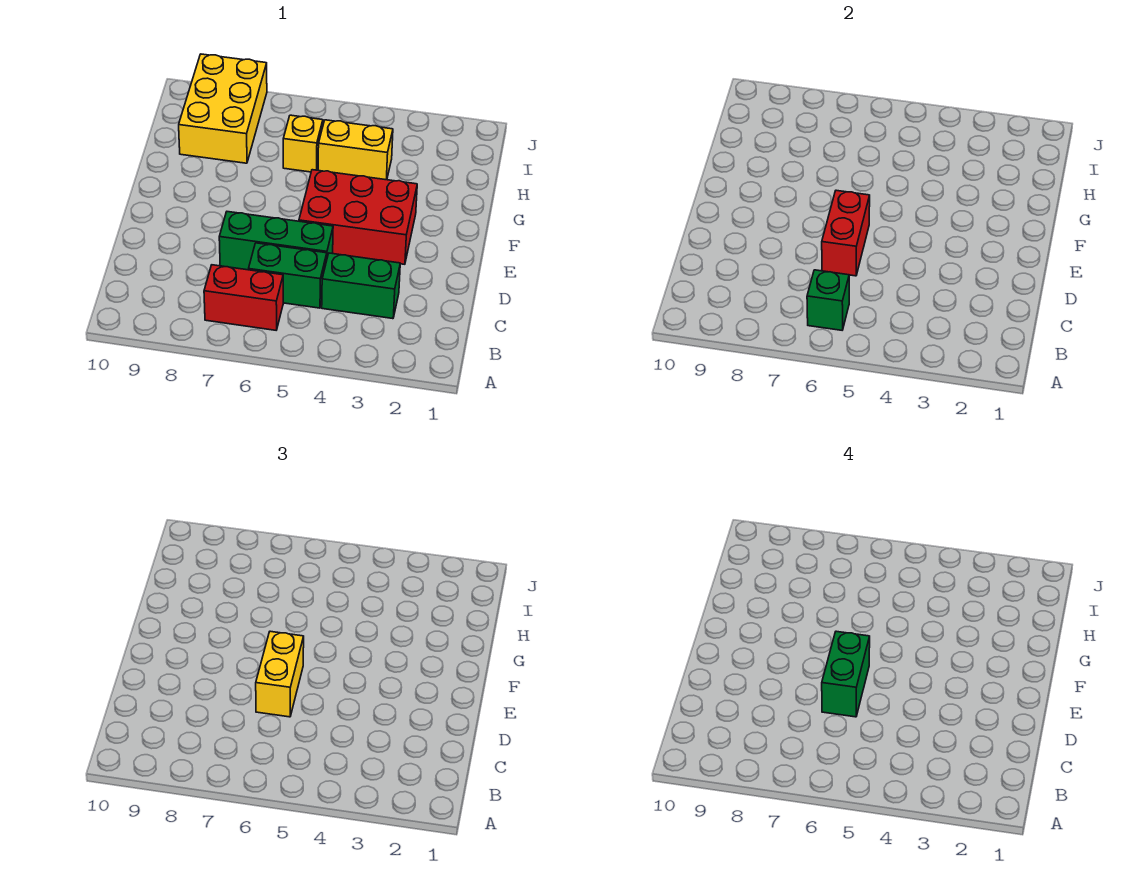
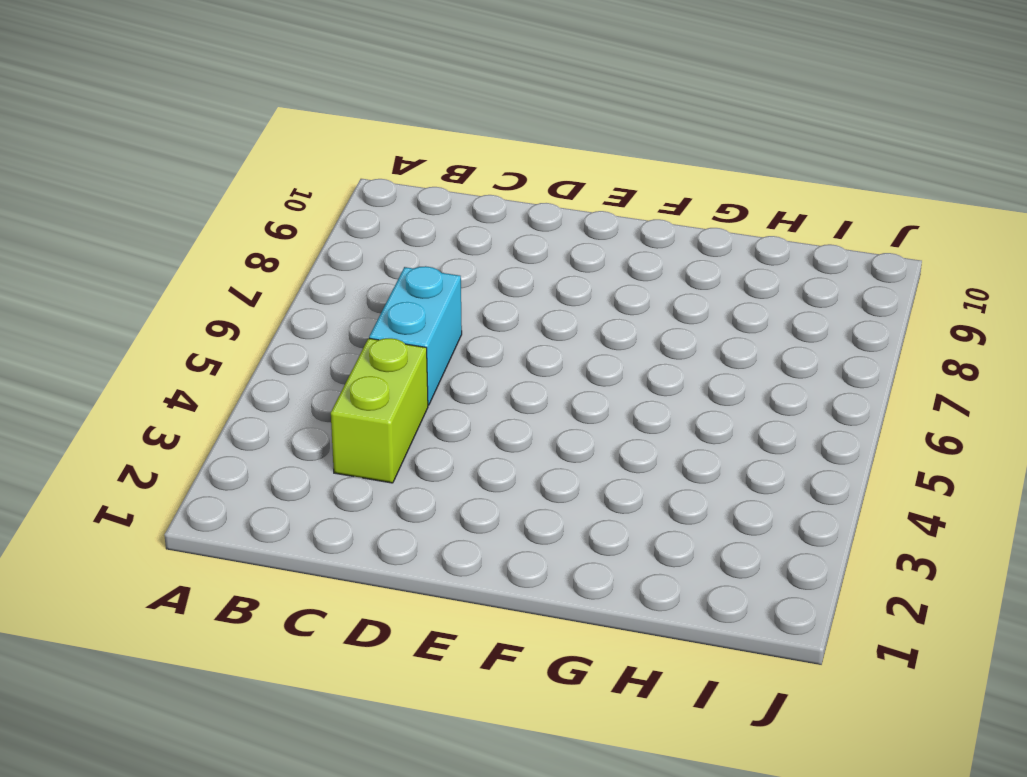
lime brick C3:C4 level 1 -> green brick C3:C4 level 1
cyan brick C5:C6 level 1 -> green brick C5:C6 level 1
none -> red brick B6:B7 level 1
none -> green brick D5:D7 level 1
none -> red brick E3:F5 level 1

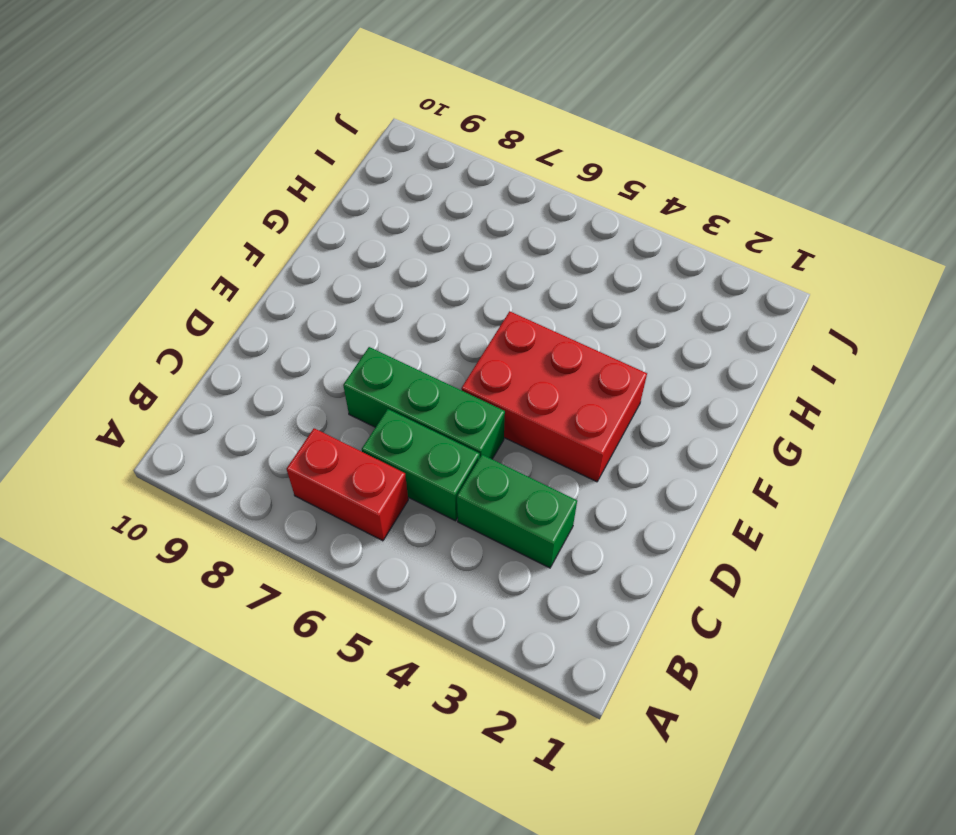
none -> yellow brick H4:H5 level 1
none -> yellow brick H6 level 1
none -> yellow brick H8:J9 level 1

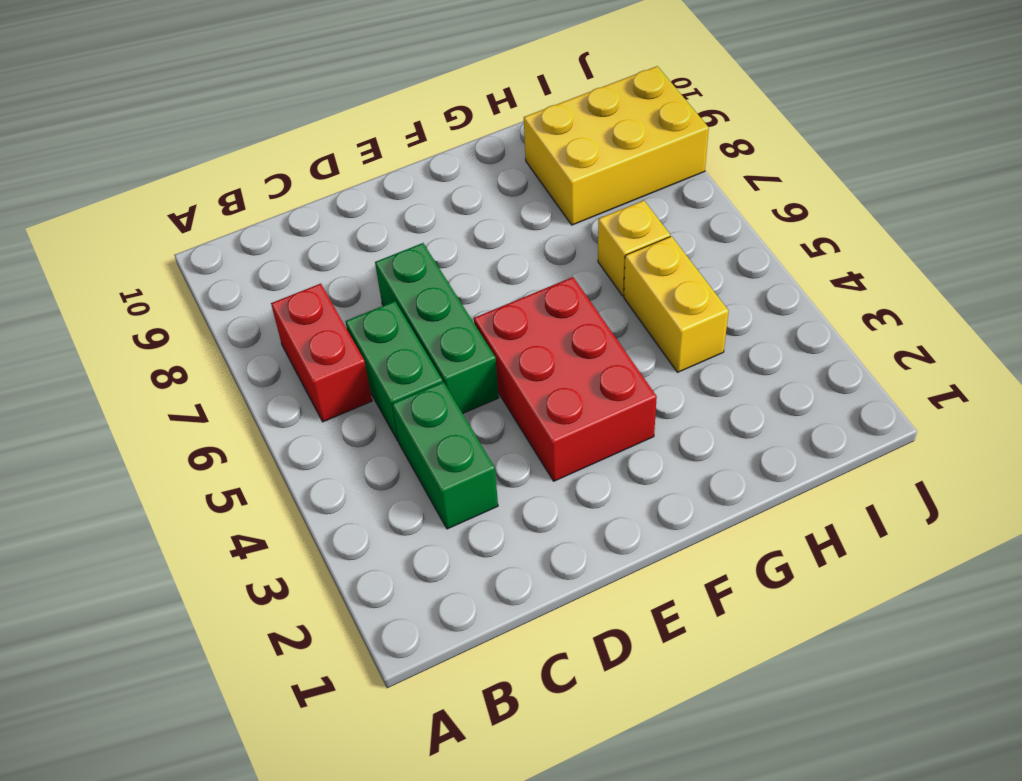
none -> green brick B6 level 2
none -> red brick D6:E6 level 2
none -> yellow brick D6:E6 level 3

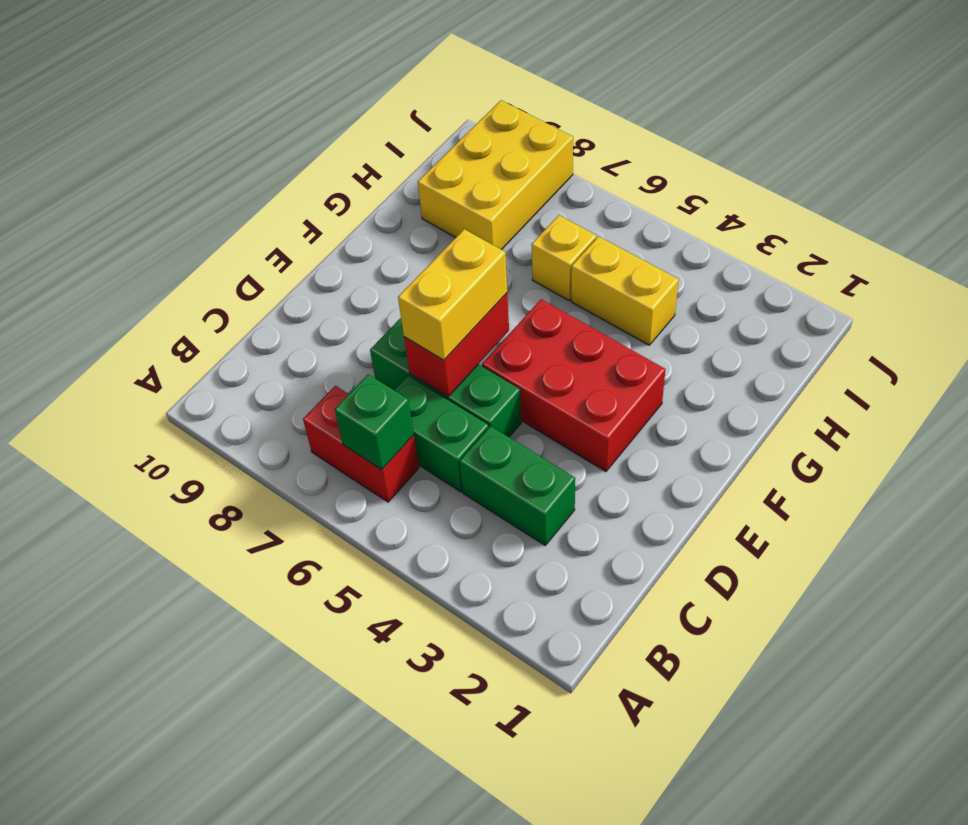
none -> green brick D6:E6 level 4

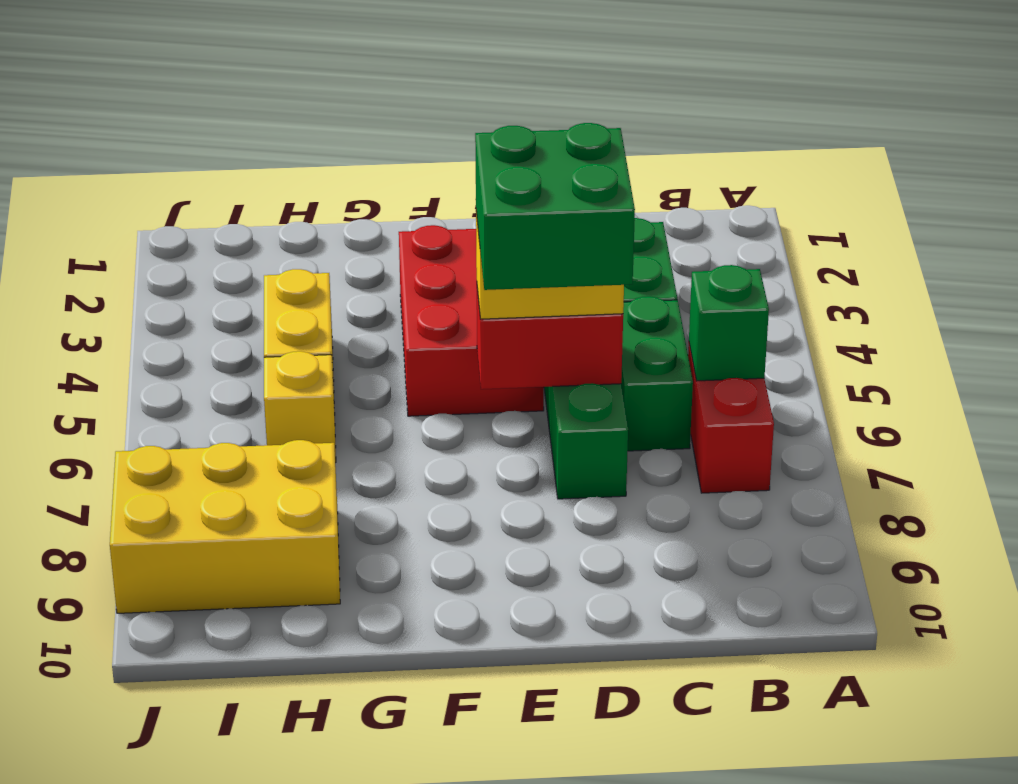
green brick D6:E7 level 4 -> green brick D6:E6 level 4

